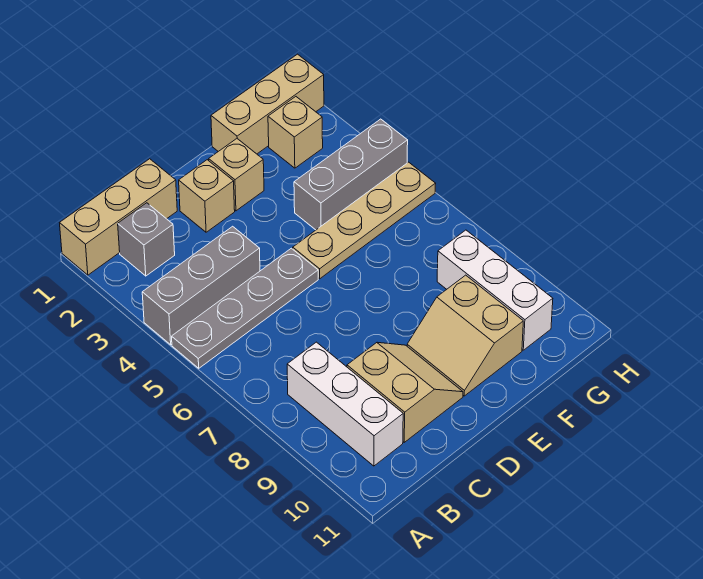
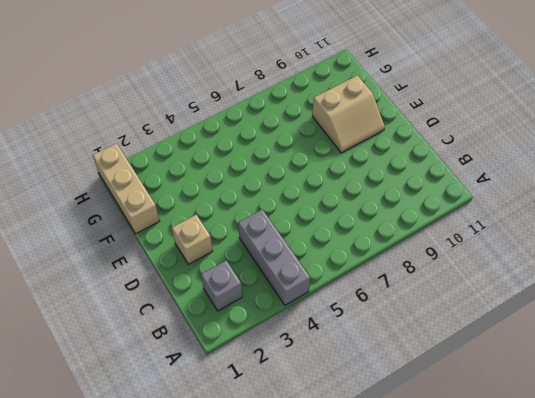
none -> tan brick A1:C1 level 1
none -> grey plate A5:D5 level 1
none -> white brick B8:B10 level 1

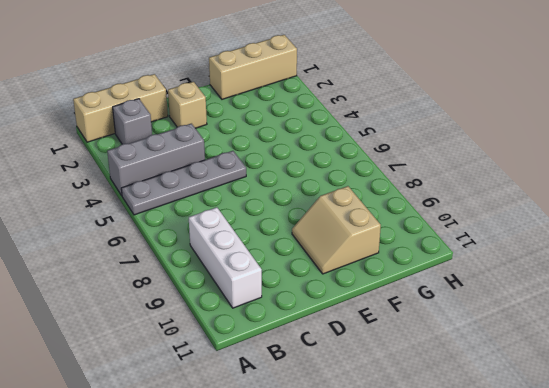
none -> tan slope C9:D10 level 1 top C
none -> tan brick E2 level 1
none -> tan plate E5:H5 level 1

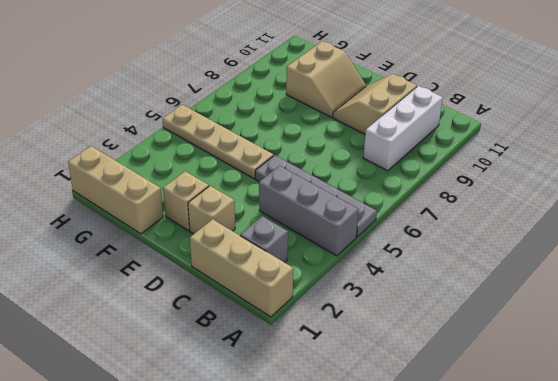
none -> grey brick F4:H4 level 1
none -> tan brick G2 level 1
none -> white brick G8:G10 level 1

